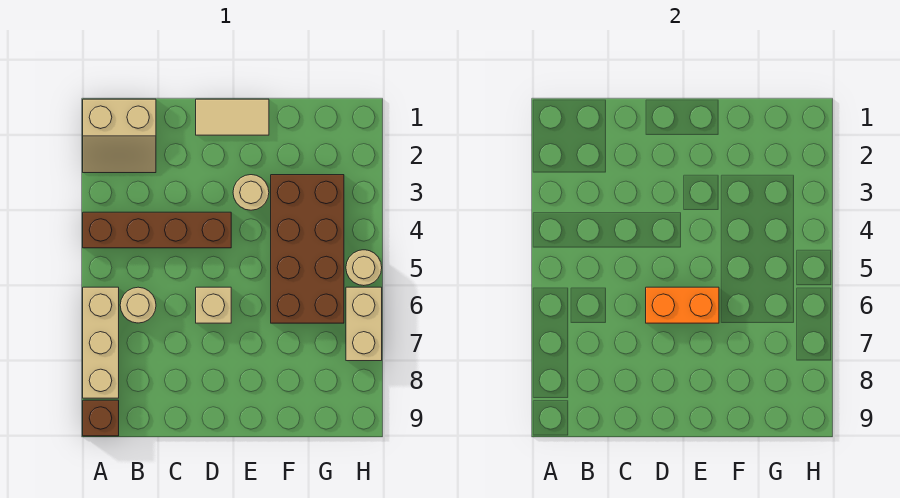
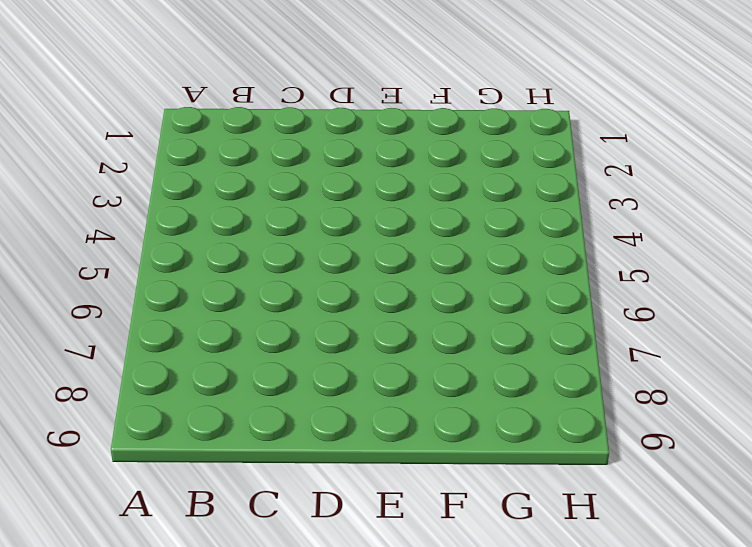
none -> tan slope A1:B2 level 1 top 1
none -> brown brick A4:D4 level 1
none -> tan brick A6:A8 level 1

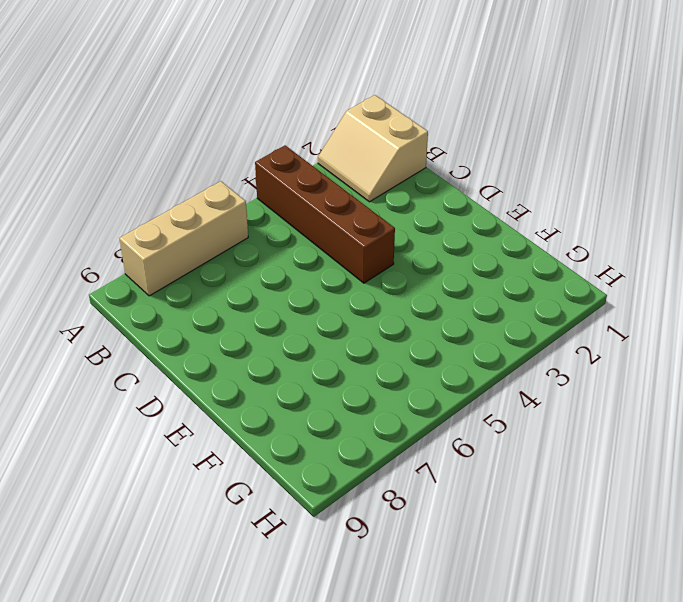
none -> brown brick A9 level 1
none -> tan round brick B6 level 1
none -> tan tile D1:E1 level 1

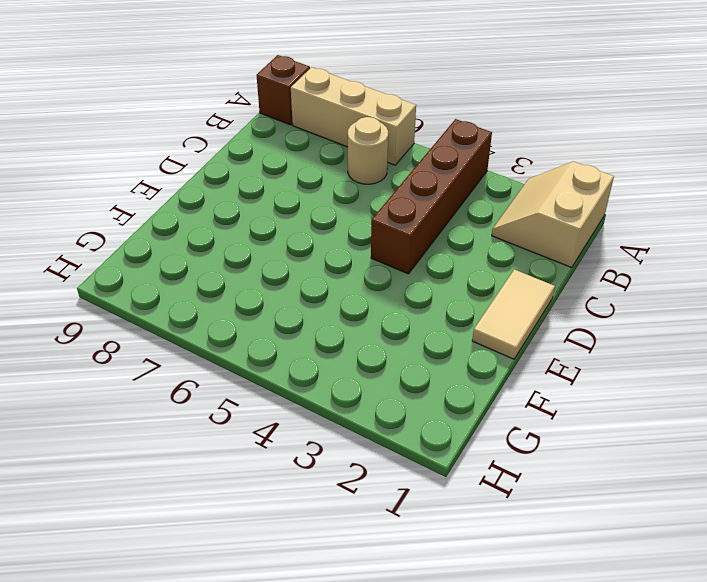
none -> tan brick D6 level 1
none -> tan round brick E3 level 1
none -> brown brick F3:G6 level 1

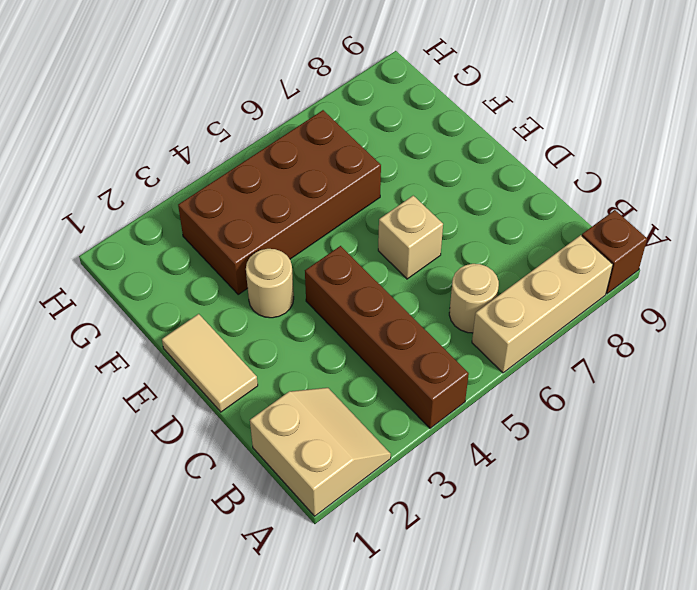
none -> tan round brick H5 level 1
none -> tan brick H6:H7 level 1
none -> orange brick D6:E6 level 2

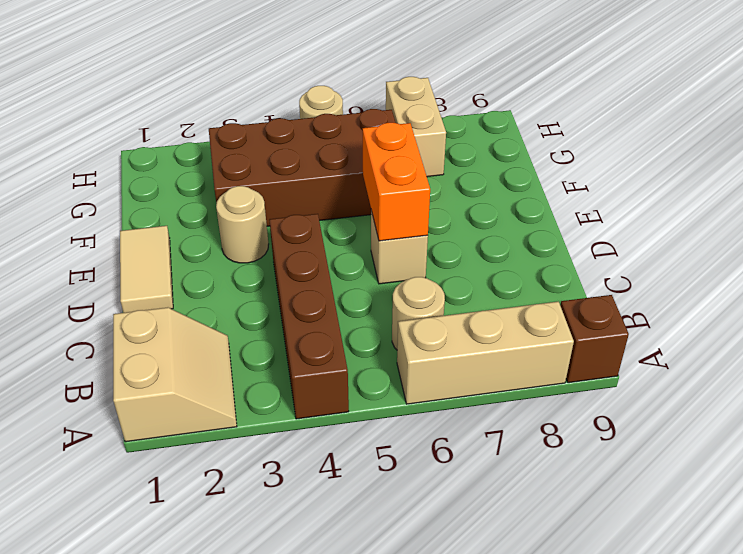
tan brick G7:H7 level 1 -> tan brick H6:H7 level 1

